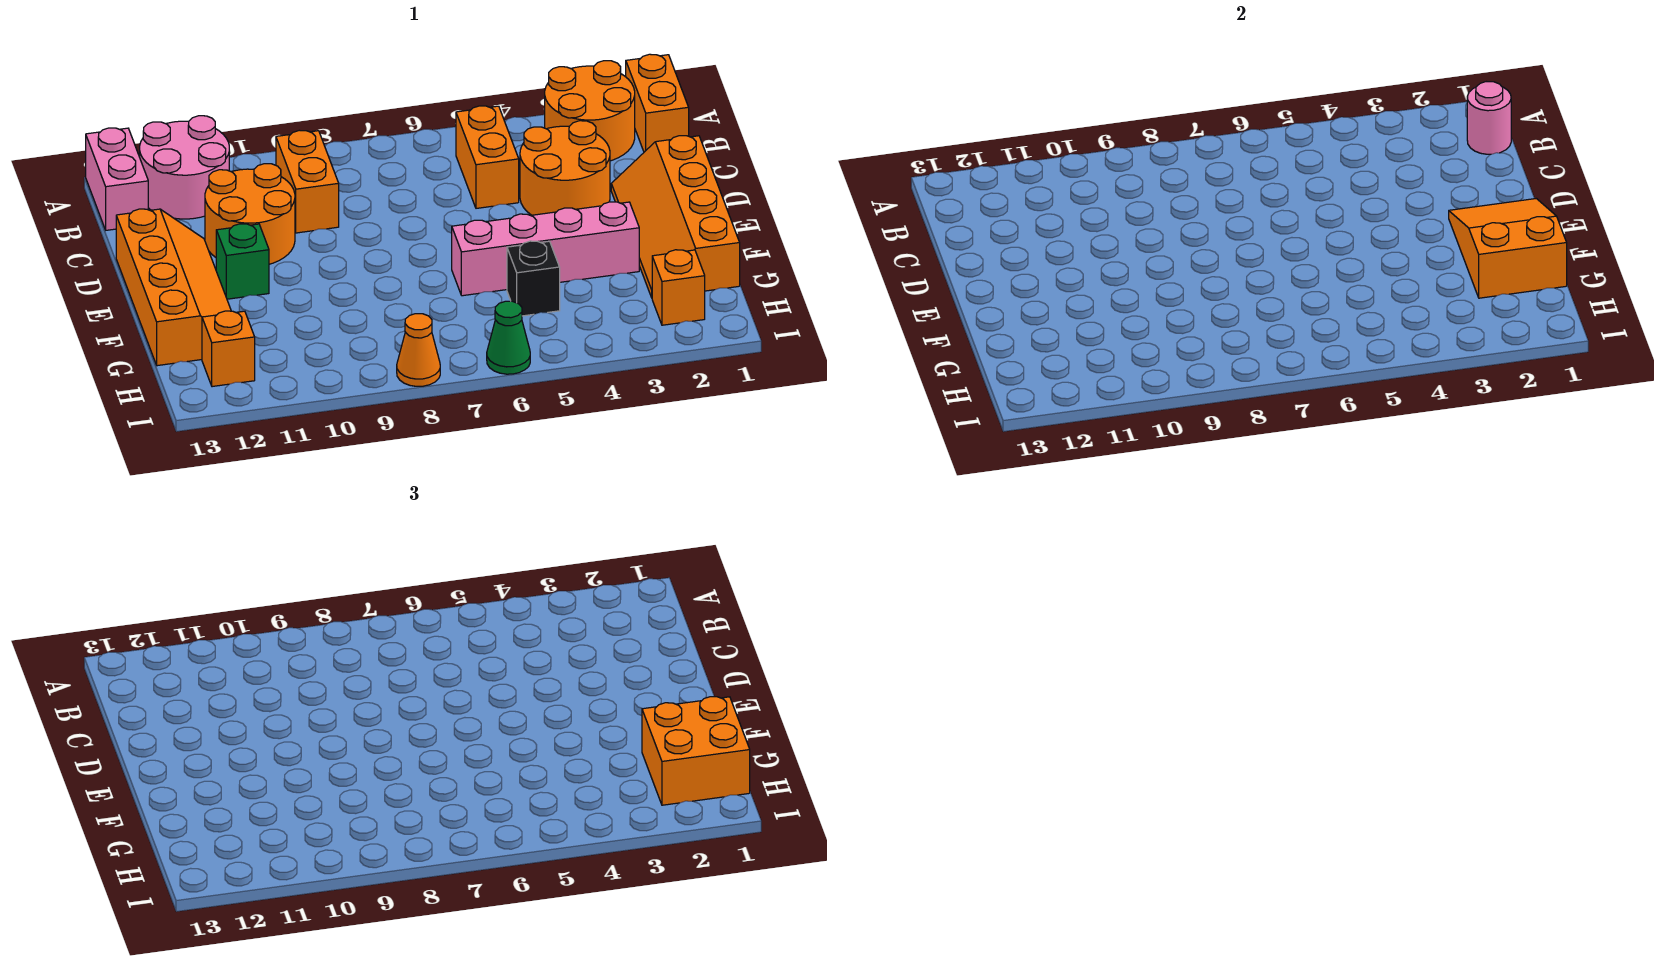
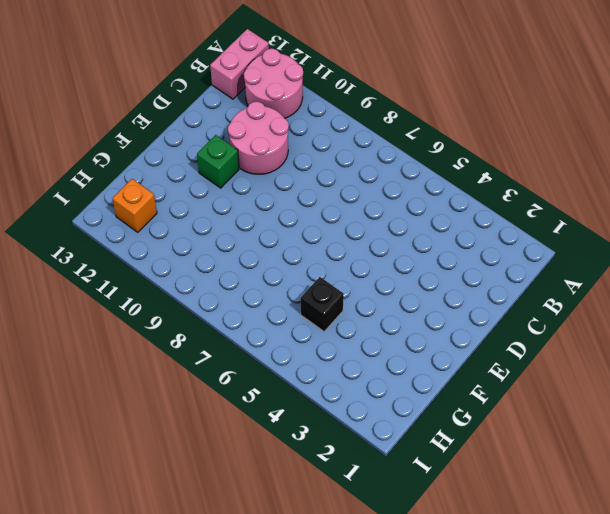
pink round brick C10:D11 level 1 -> orange round brick C10:D11 level 1
none -> orange brick A1:B1 level 1
none -> orange round brick A2:B3 level 1
none -> orange brick B5:C5 level 1

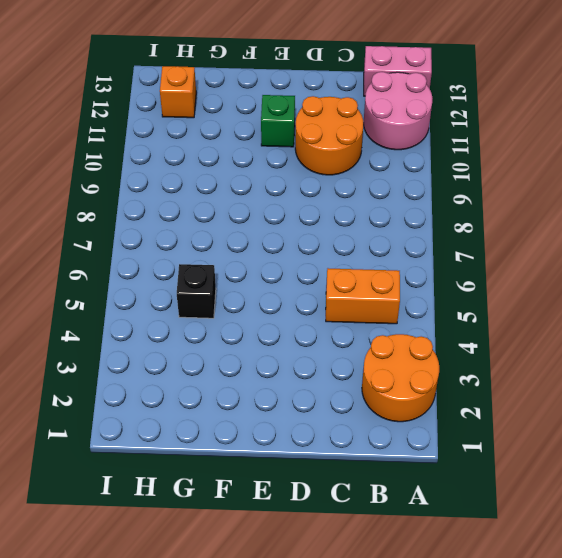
none -> orange brick A1:B1 level 1
none -> orange brick B9:C9 level 1
none -> orange round brick C3:D4 level 1

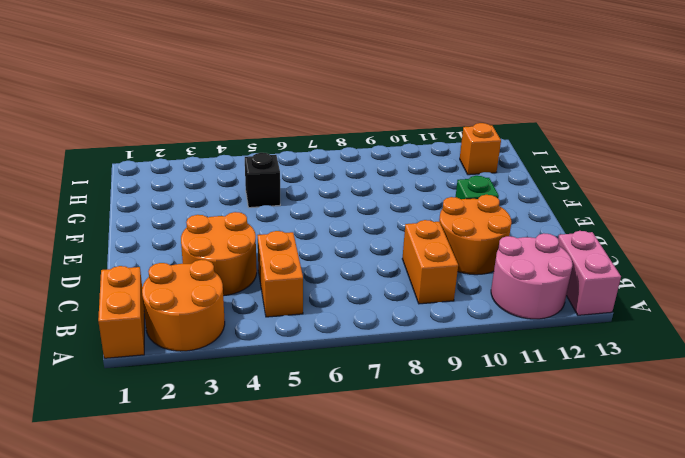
none -> orange slope D1:G2 level 1 top 1
none -> orange slope D12:G13 level 1 top 13
none -> pink brick F3:F6 level 1

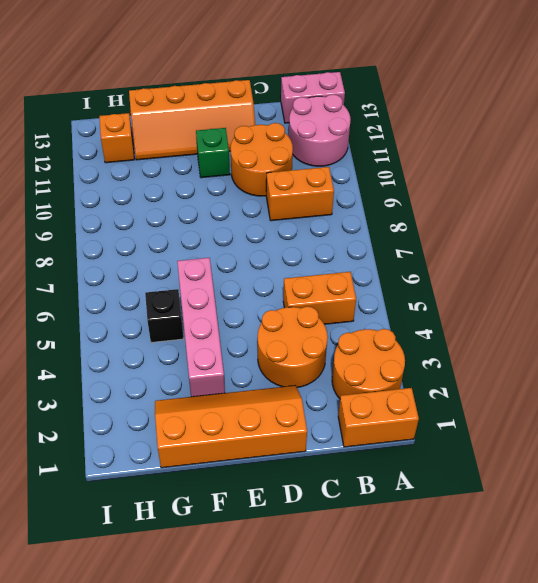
none -> orange brick H2 level 1
none -> green cone I6 level 1
none -> orange cone I8 level 1

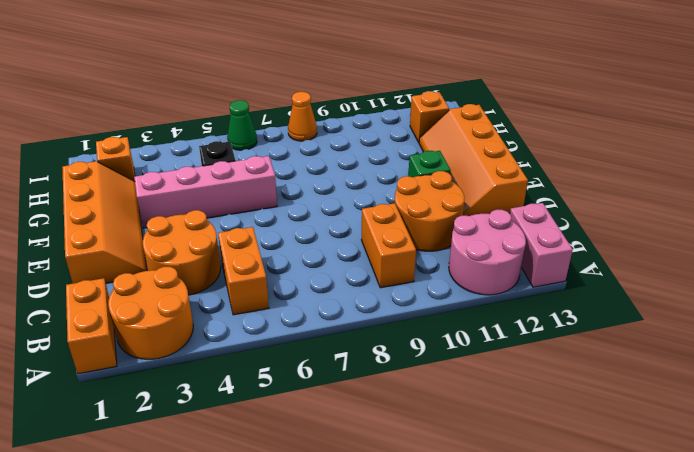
none -> pink round brick B1 level 2
none -> orange slope E1:G2 level 2 top G
none -> orange brick G1:H2 level 3

